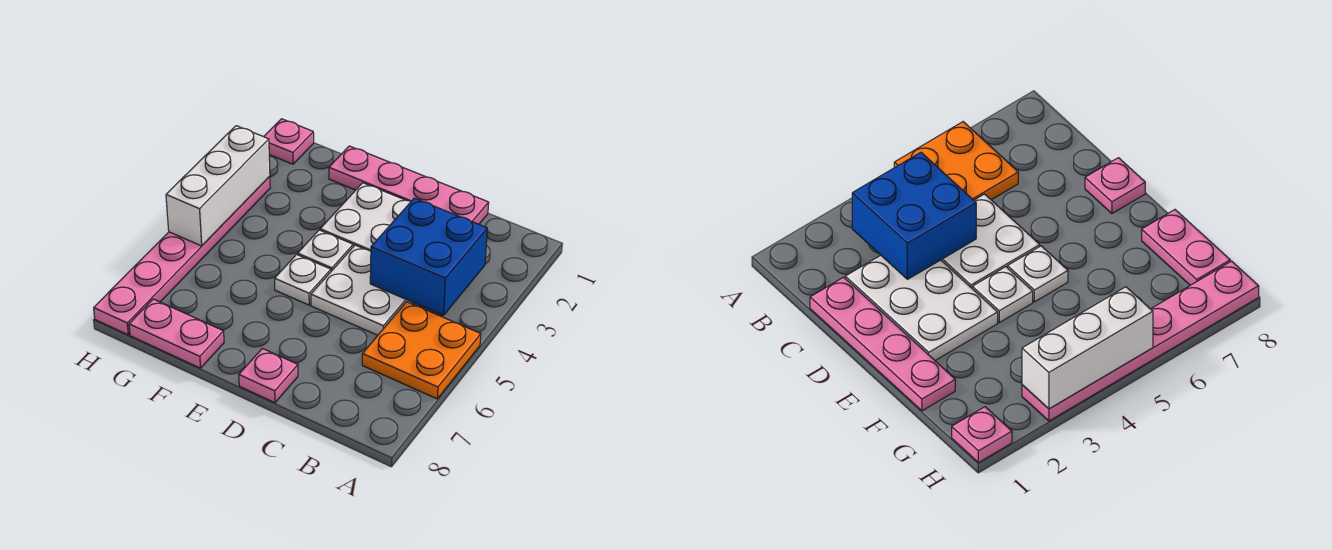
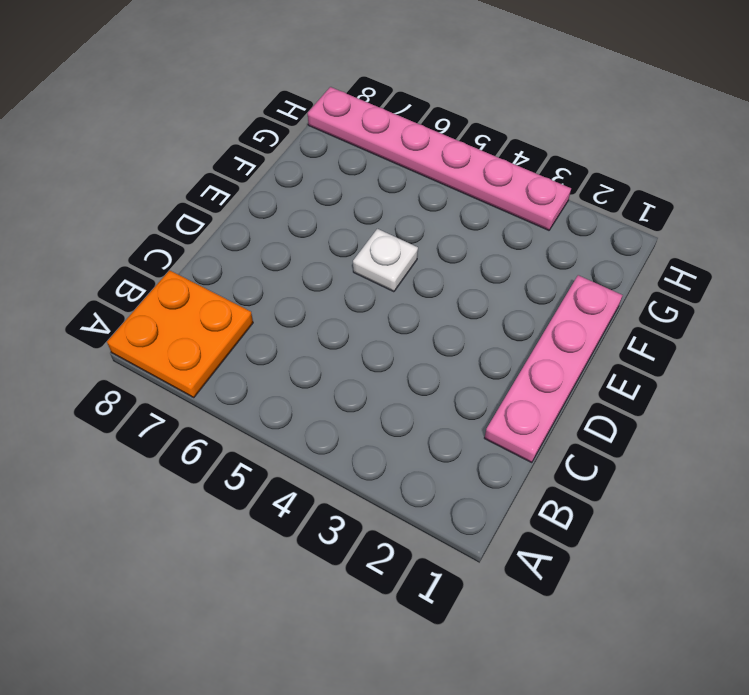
orange plate A7:B8 level 1 -> orange plate A5:B6 level 1
none -> white plate C2:E3 level 1
none -> white plate C4:D5 level 1
none -> pink plate D8 level 1

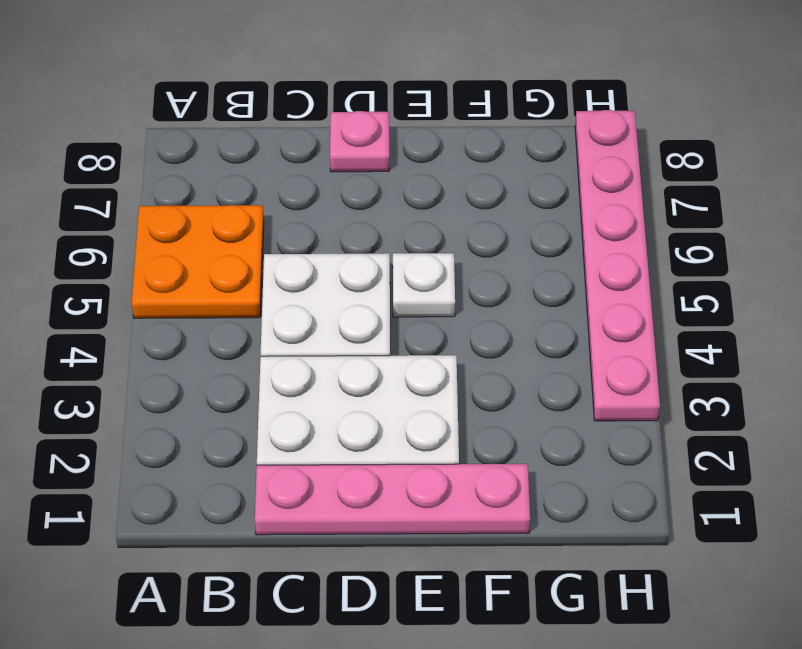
none -> white plate E4 level 1
none -> pink plate F8:G8 level 1
none -> pink plate H1 level 1

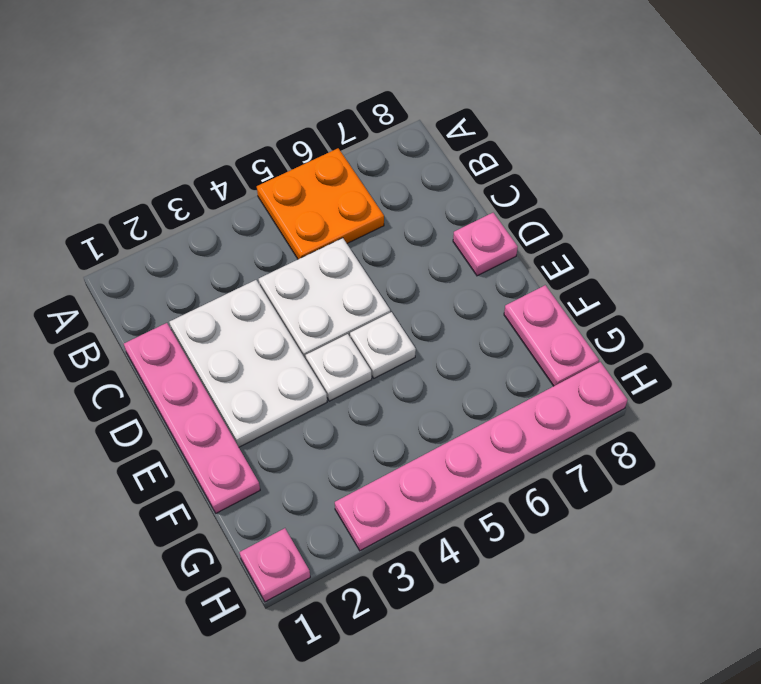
none -> blue brick B3:C4 level 2
none -> white brick H3:H5 level 2

